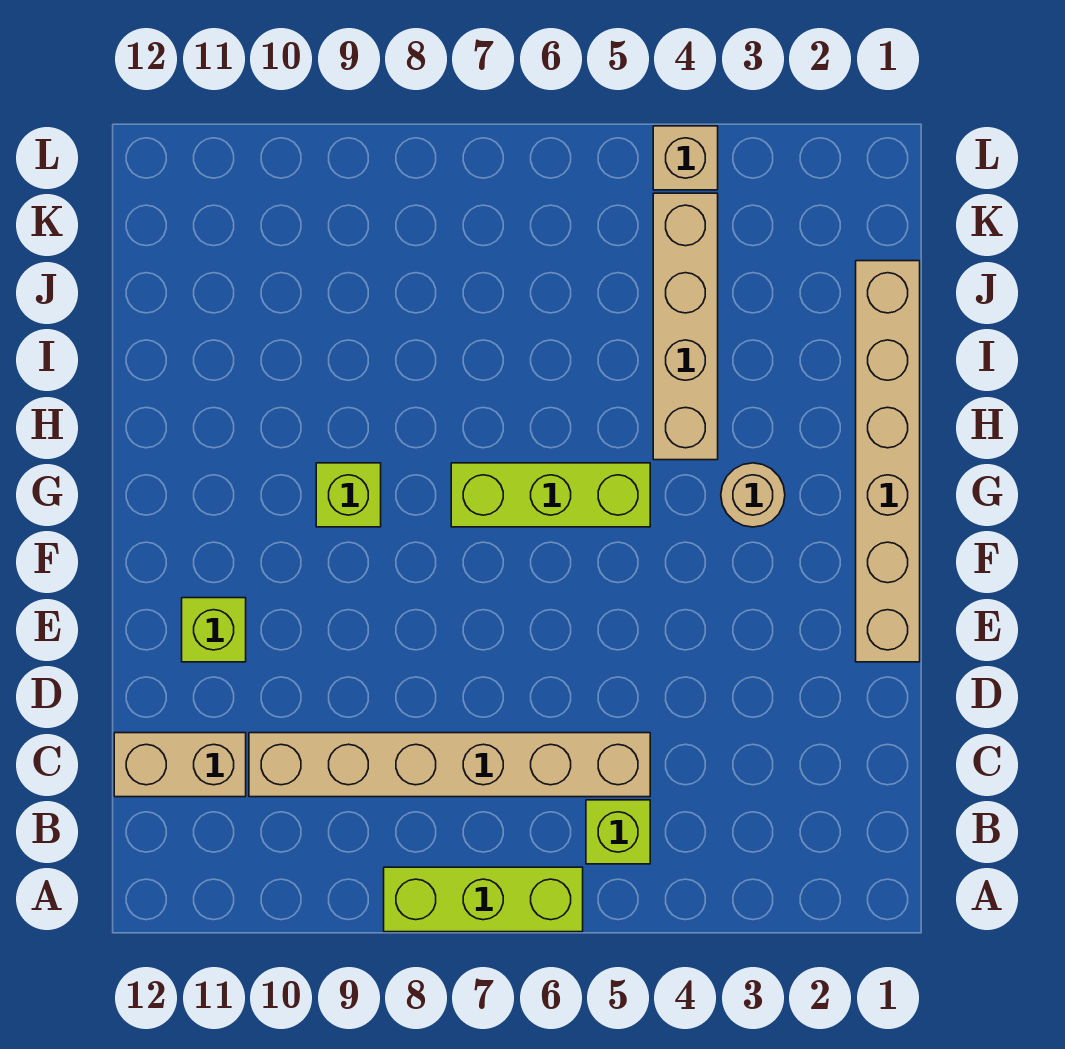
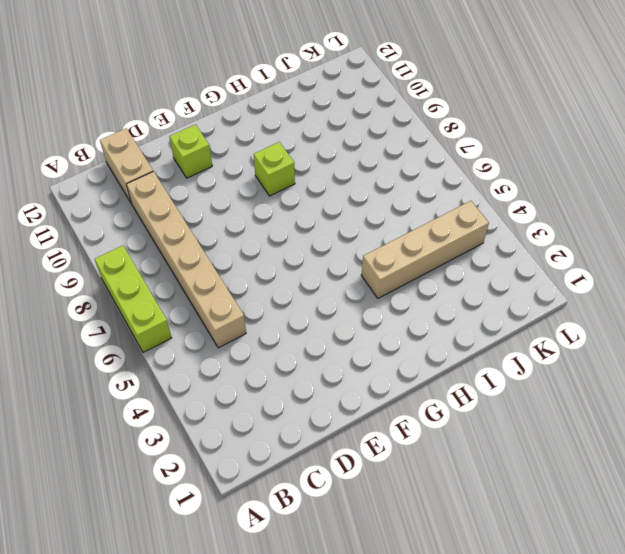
none -> lime brick B5 level 1
none -> tan brick E1:J1 level 1

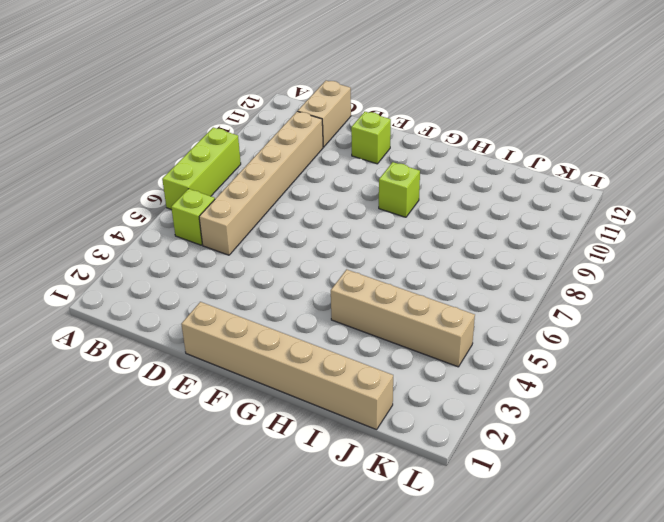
none -> tan round brick G3 level 1
none -> lime brick G5:G7 level 1

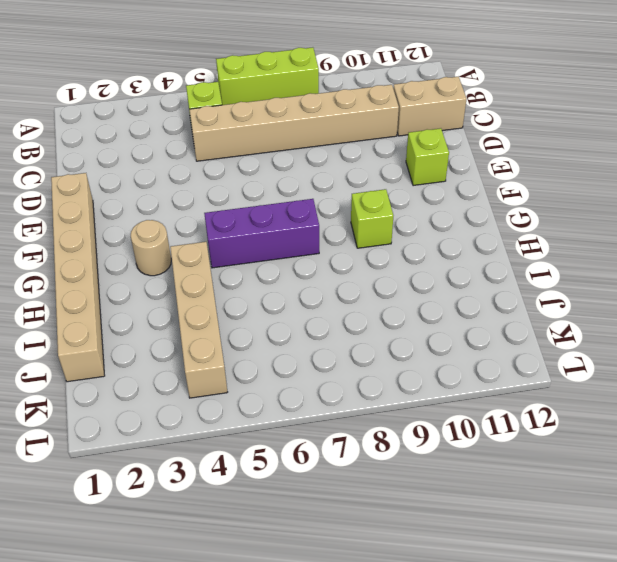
purple brick G5:G7 level 1 -> lime brick G5:G7 level 1
none -> tan brick L4 level 1

